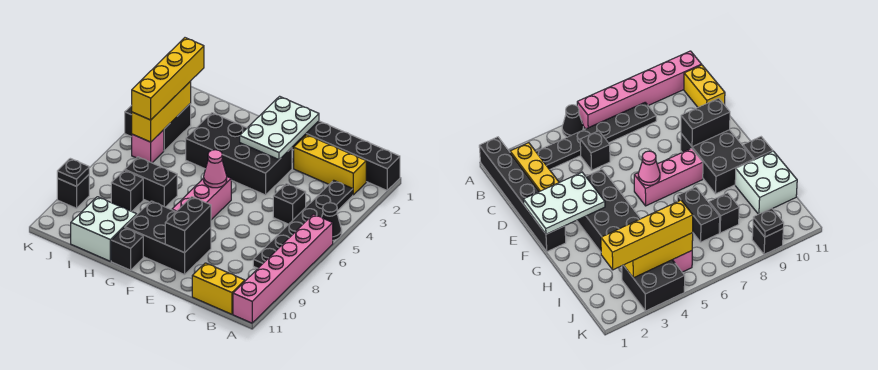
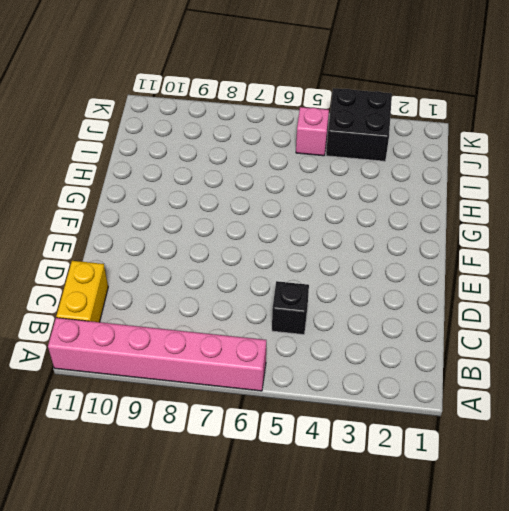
none -> black brick A1:F1 level 1
none -> black cone A5 level 1
none -> yellow brick B2:D2 level 1

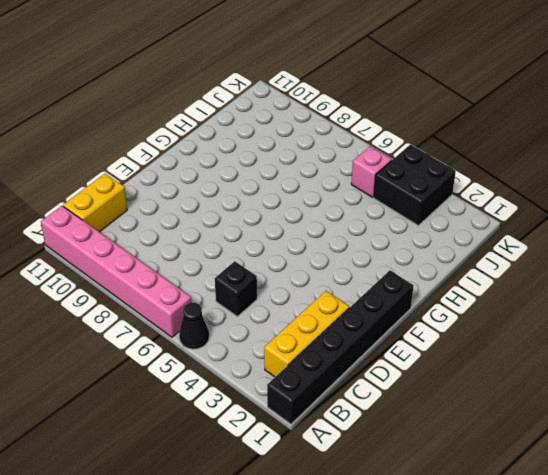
none -> black plate B3:B8 level 1
none -> black brick E3:H4 level 1
none -> black brick E9:G10 level 1

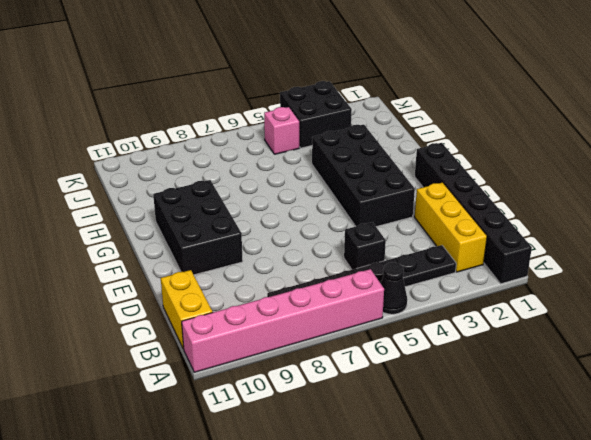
none -> pink brick F6:F8 level 1
none -> black brick G11 level 1
none -> black brick H7:I7 level 1

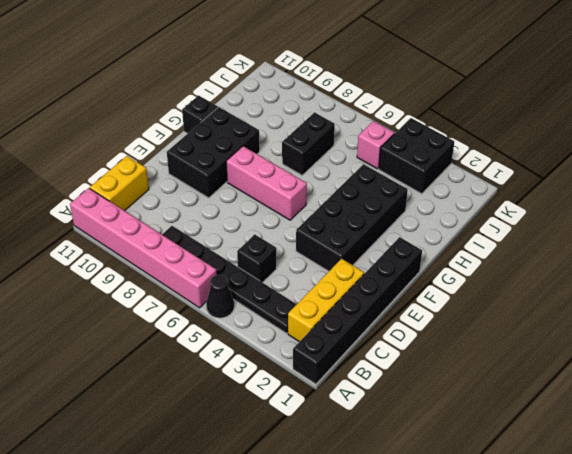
none -> white brick H10:I11 level 1
none -> black brick I8 level 1
none -> black brick K9 level 1

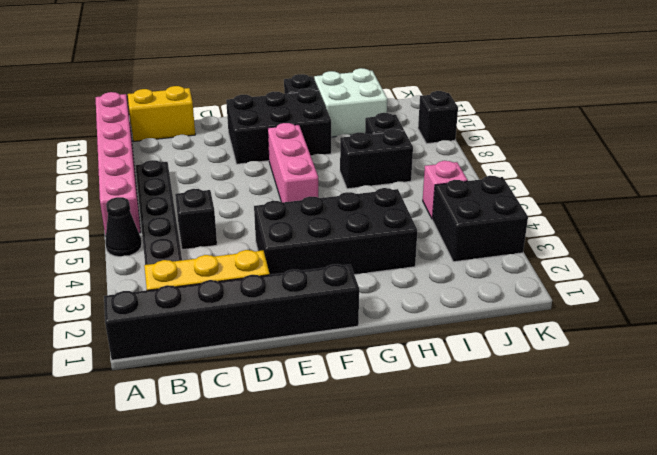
none -> white plate E1:F3 level 2
none -> black brick E9:E10 level 2
none -> pink cone F6 level 2

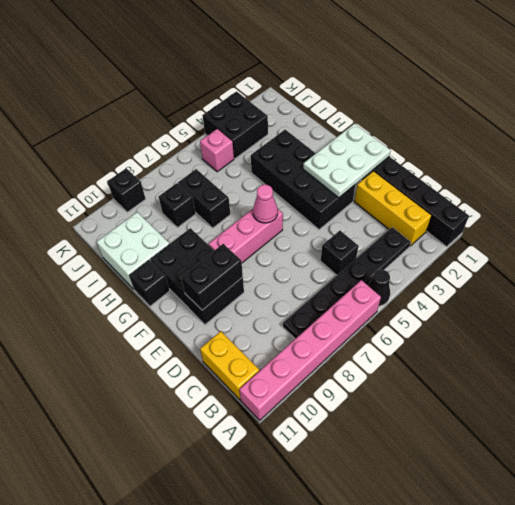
none -> yellow brick J3:J5 level 2
none -> black plate K9 level 2
none -> yellow brick J2:J5 level 3

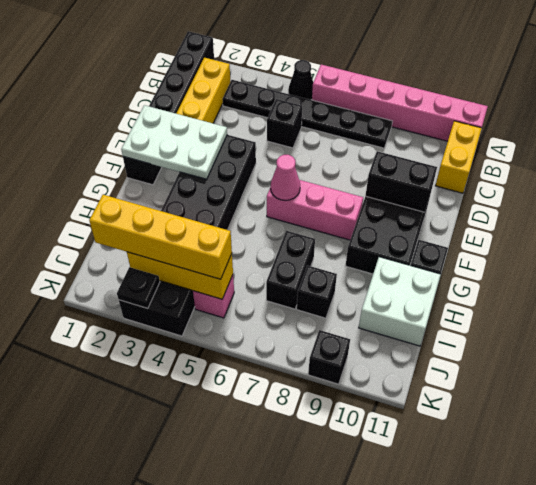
black plate K3 level 2 -> black plate K9 level 2

